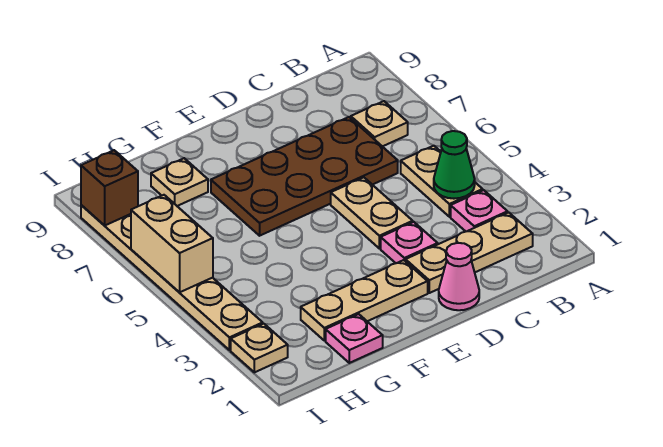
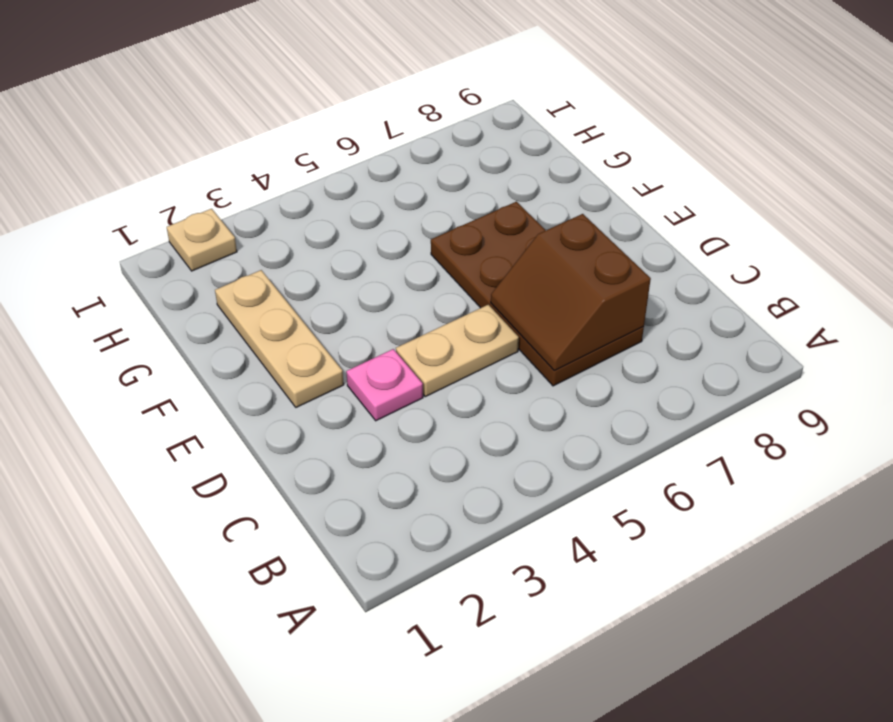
brown slope C6:D7 level 2 top 7 -> none
none -> tan plate B2:D2 level 1
none -> pink plate B3 level 1
none -> tan plate B4:B5 level 1

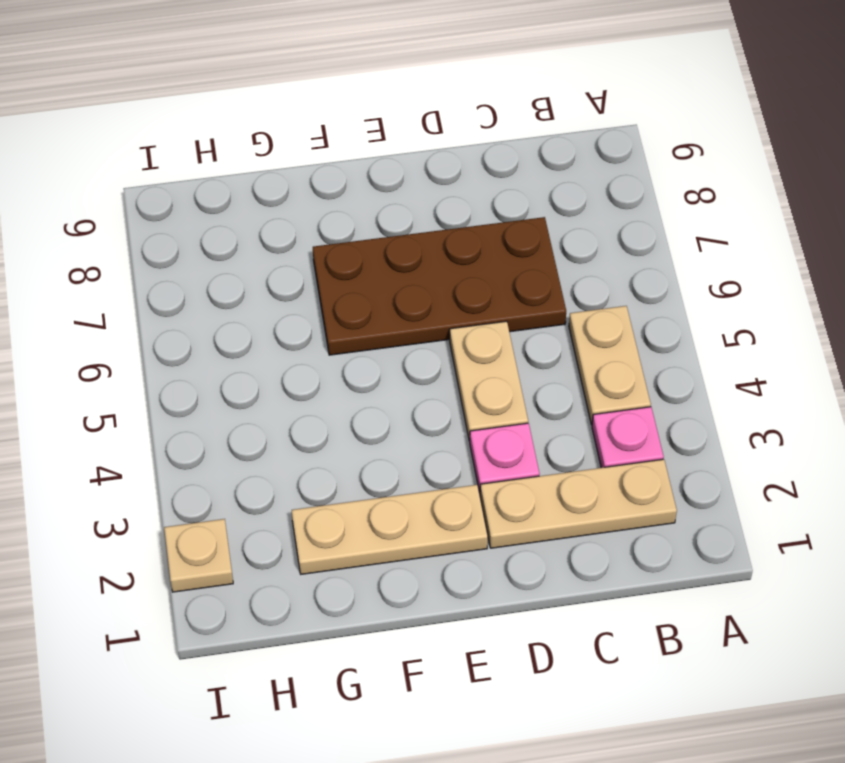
none -> tan plate B7 level 1
none -> pink cone D1 level 1
none -> pink plate G1 level 1

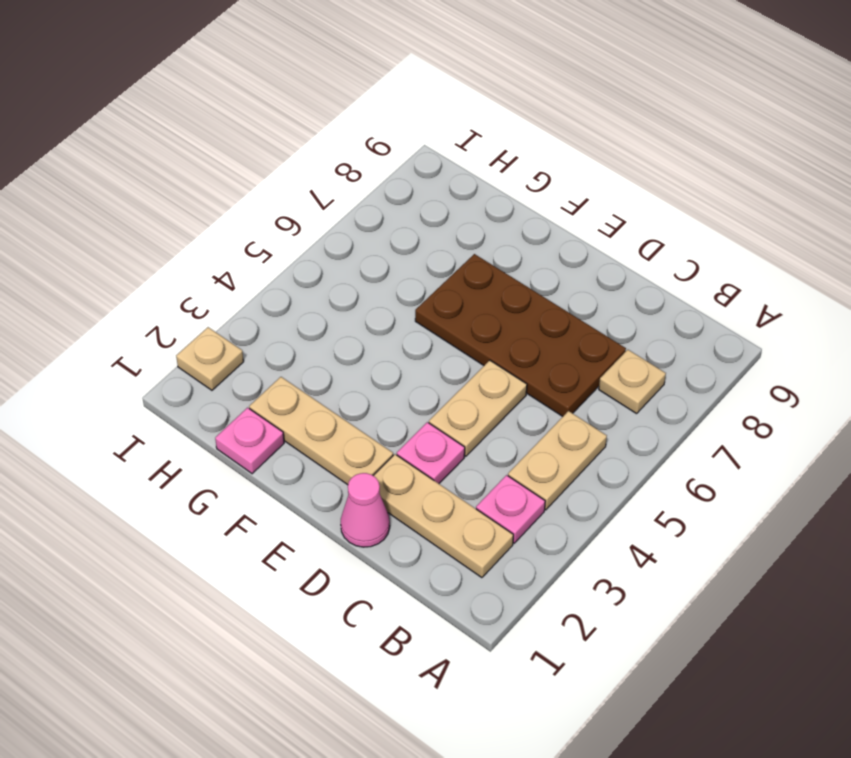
none -> tan plate G8 level 1
none -> tan plate I3:I8 level 1
none -> green cone B4 level 2

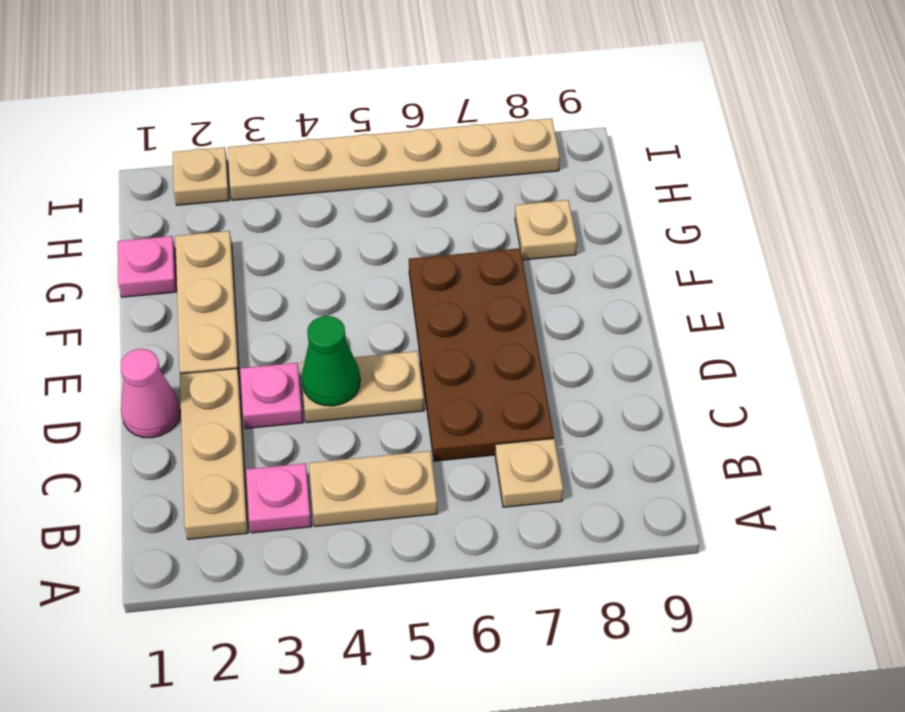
green cone D4 level 2 -> green cone B4 level 2
none -> tan brick I5:I6 level 2
none -> brown brick I8 level 2

